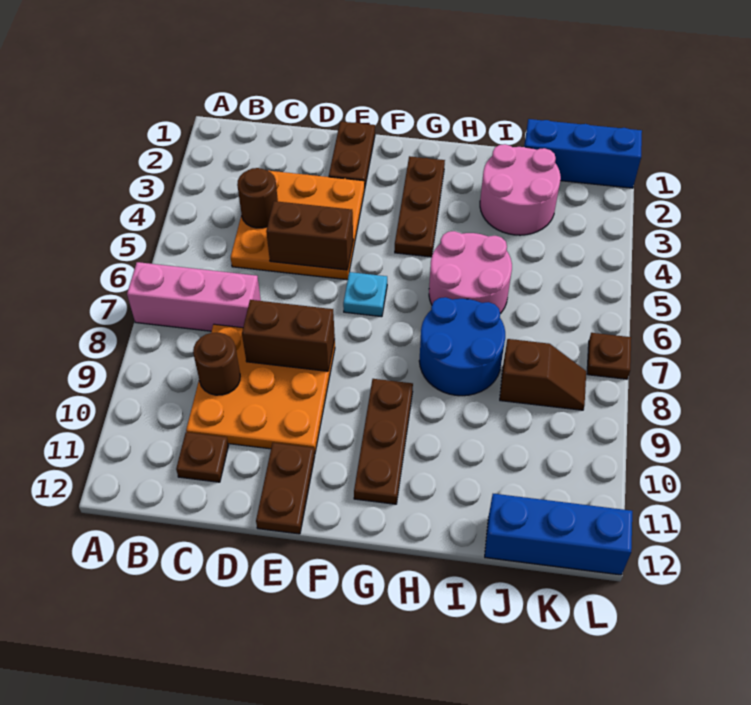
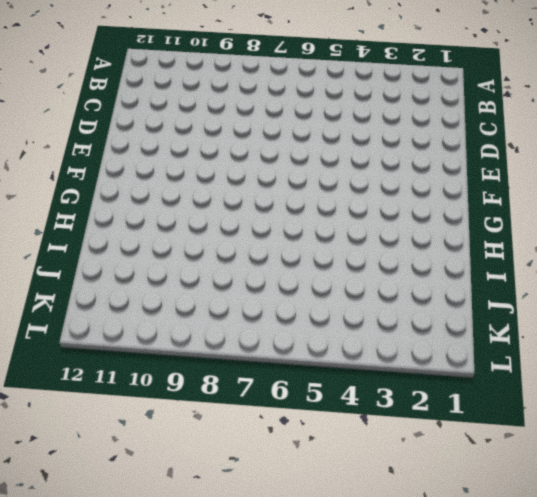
none -> pink brick A7:C7 level 1
none -> orange plate C3:E5 level 1
none -> orange plate C8:E10 level 1

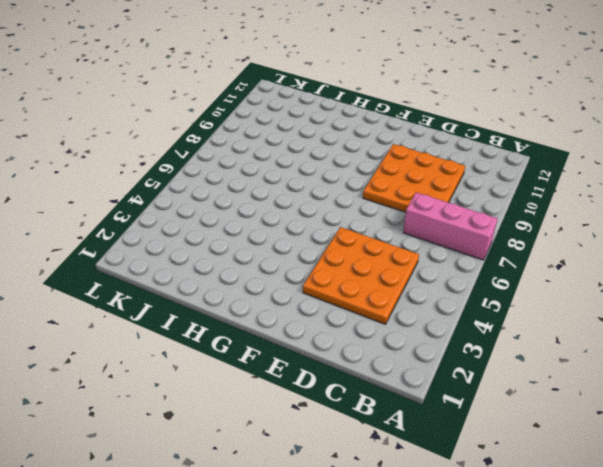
none -> brown plate C11 level 1
none -> brown plate E1:E2 level 1
none -> brown plate E11:E12 level 1

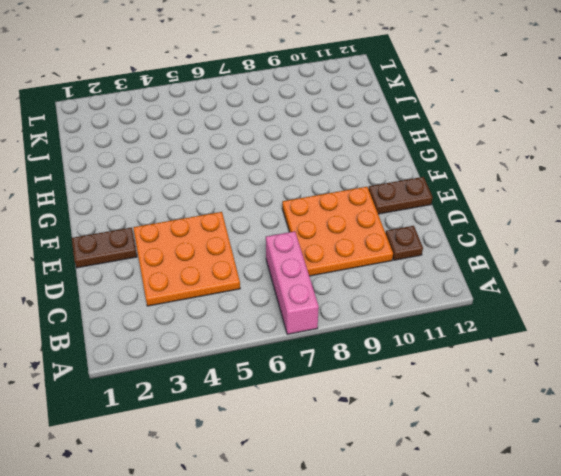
none -> cyan plate F6 level 1
none -> brown plate G2:G4 level 1
none -> brown plate G9:G11 level 1

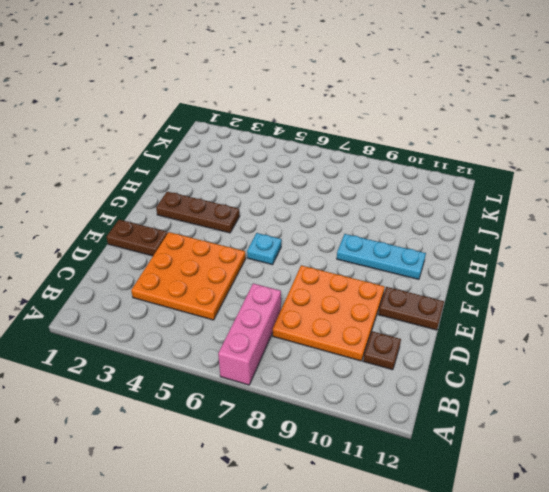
cyan plate G9:G11 level 1 -> brown plate G9:G11 level 1
none -> pink round brick H5:I6 level 1
none -> blue round brick H7:I8 level 1
none -> pink round brick I2:J3 level 1

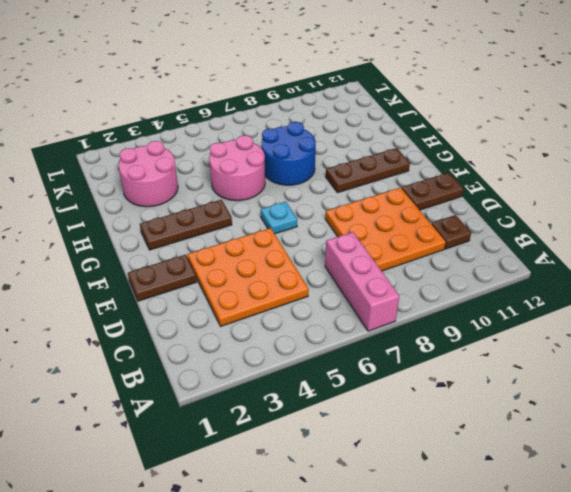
none -> blue brick J1:L1 level 1
none -> brown slope J8:K8 level 1 top J
none -> blue brick J12:L12 level 1

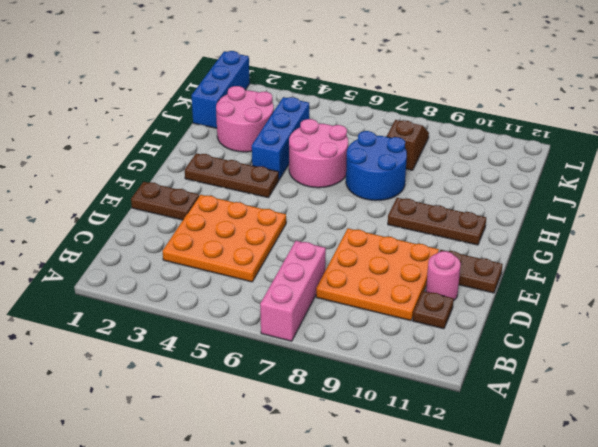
pink round brick D11 level 1 -> none
blue brick H4:J4 level 1 -> blue brick J12:L12 level 1
none -> cyan plate F6 level 1
none -> brown plate L7 level 1
none -> brown round brick C4 level 2

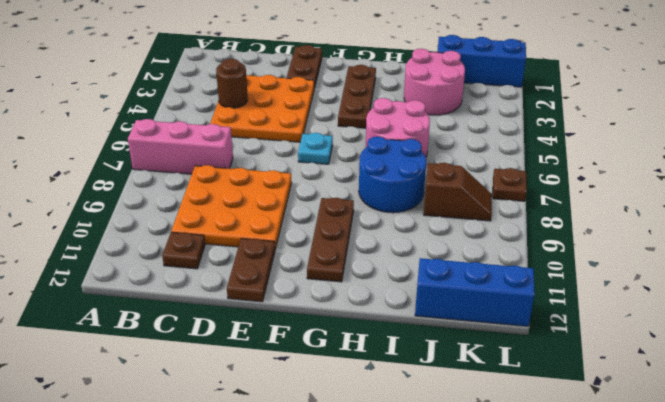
none -> brown round brick C9 level 2
none -> brown brick D5:E5 level 2
none -> brown brick D8:E8 level 2

